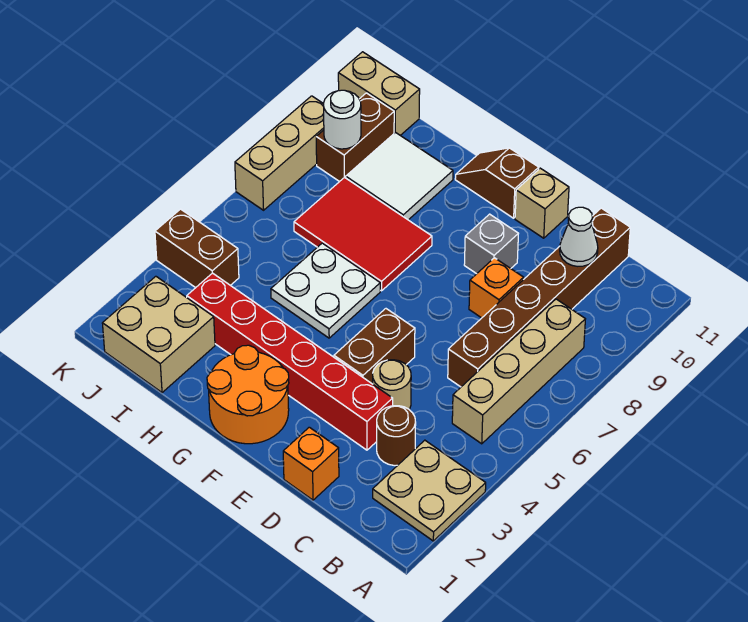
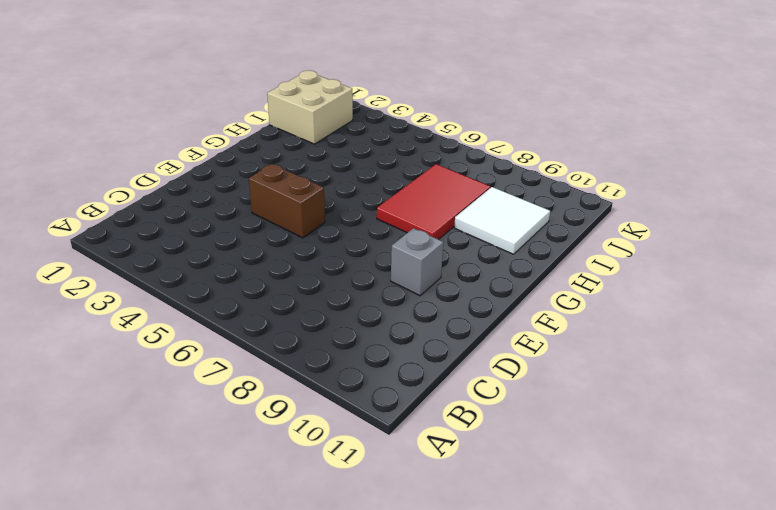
none -> tan plate A2:B3 level 1
none -> tan brick B5:B8 level 1
none -> brown round brick C3 level 1

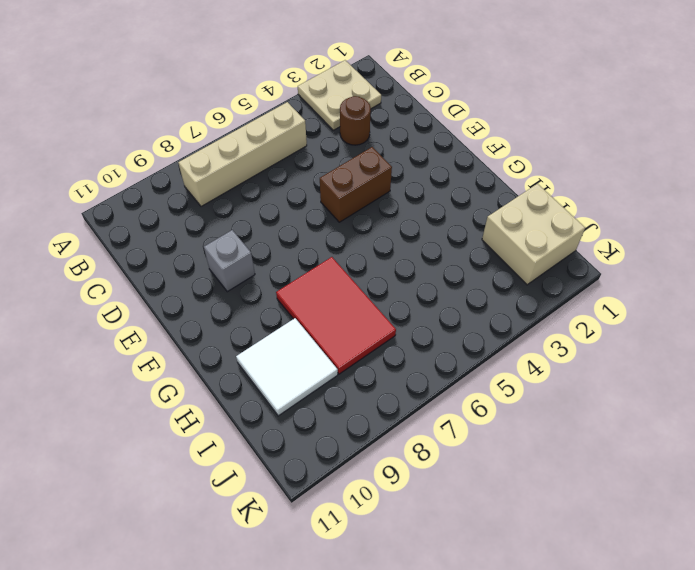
none -> brown brick C6:C11 level 1
none -> orange brick D1 level 1
none -> red brick D3:I3 level 1

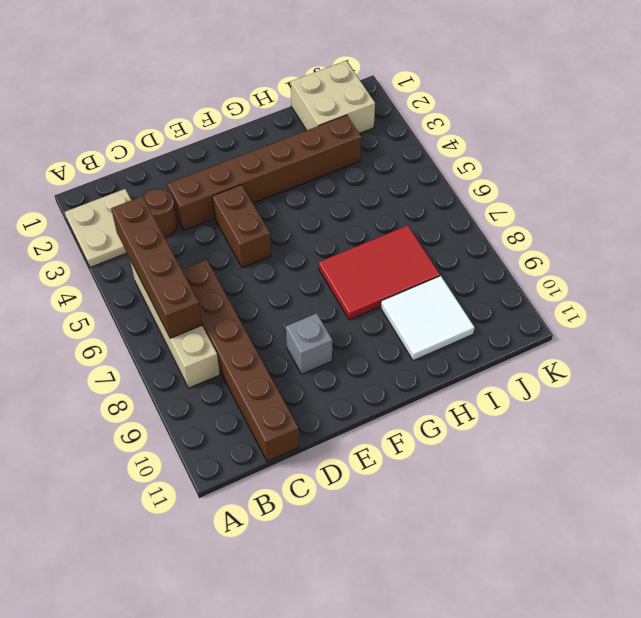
brown brick B4:B7 level 2 -> none
brown brick D3:I3 level 1 -> red brick D3:I3 level 1
none -> orange brick D1 level 1
none -> tan round brick D4 level 1
none -> orange brick D8 level 1

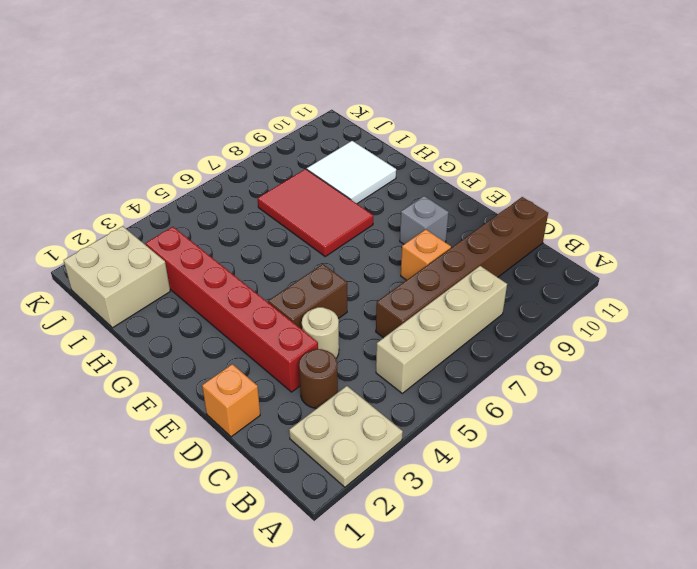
none -> tan brick E11 level 1
none -> orange round brick F1:G2 level 1
none -> brown slope F11:G11 level 1 top F

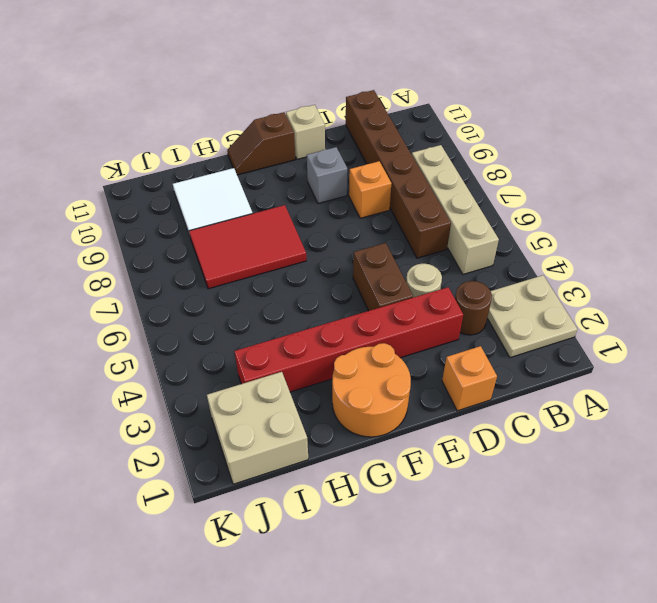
none -> white plate G5:H6 level 1
none -> brown brick J4:K4 level 1
none -> brown brick J9:J10 level 1

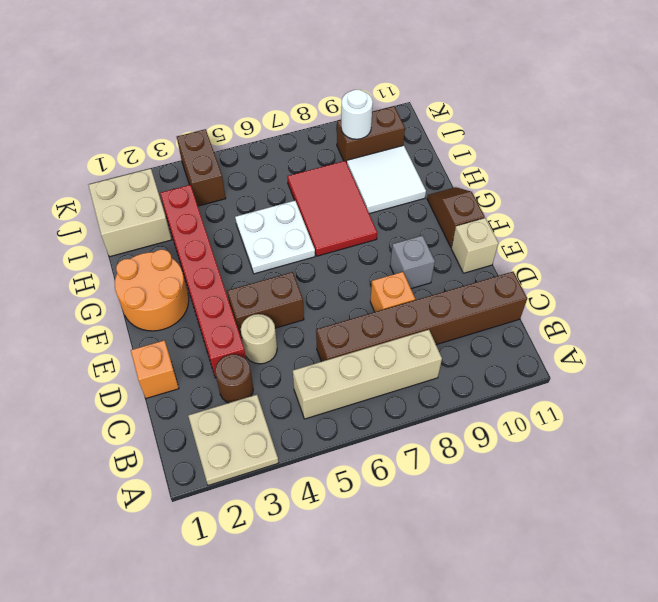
none -> tan brick J11:K11 level 1
none -> tan brick K7:K9 level 1
none -> white cone C10 level 2

